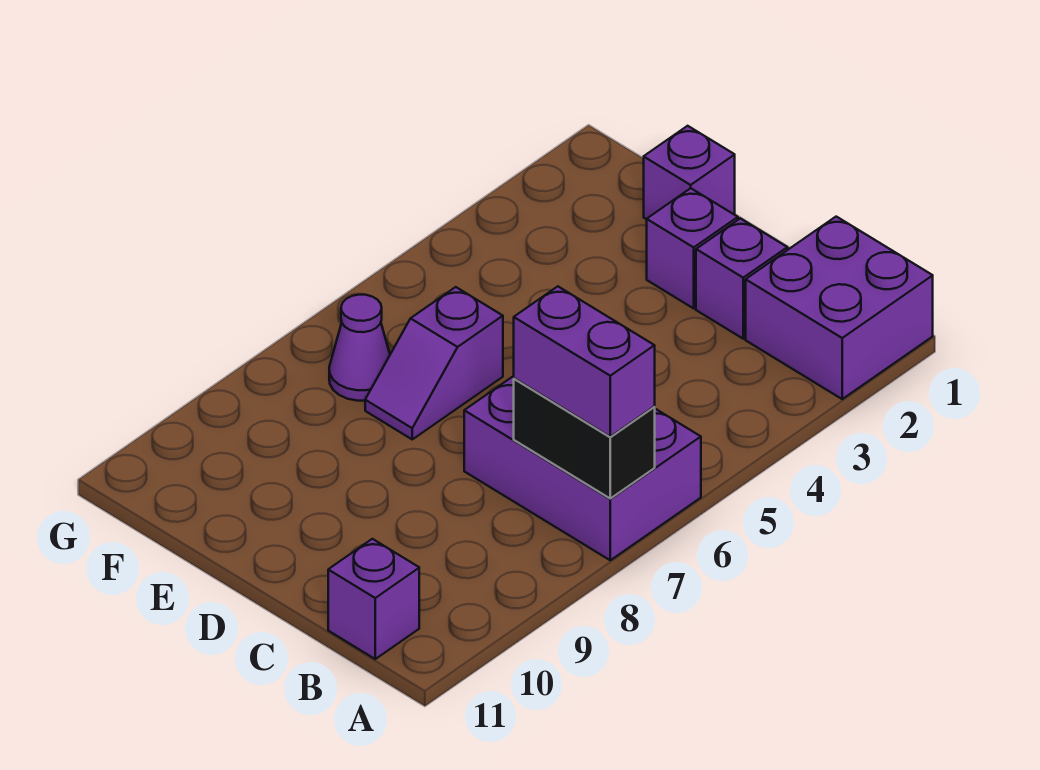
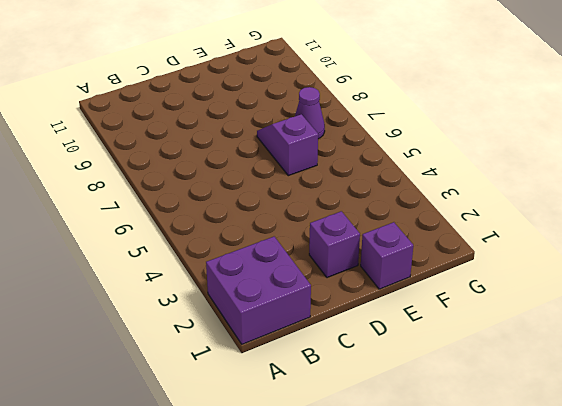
none -> purple brick A6:C7 level 1
none -> purple brick B11 level 1

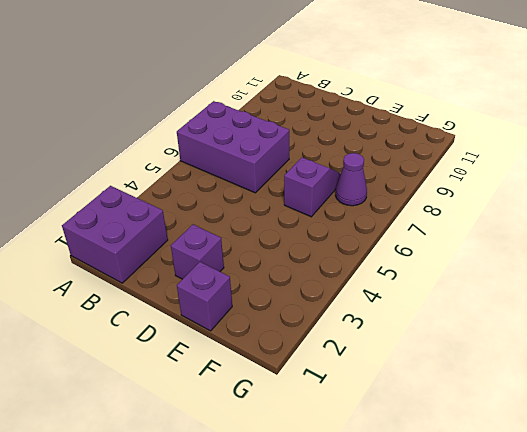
none -> purple brick B11 level 1
none -> purple brick C2 level 1

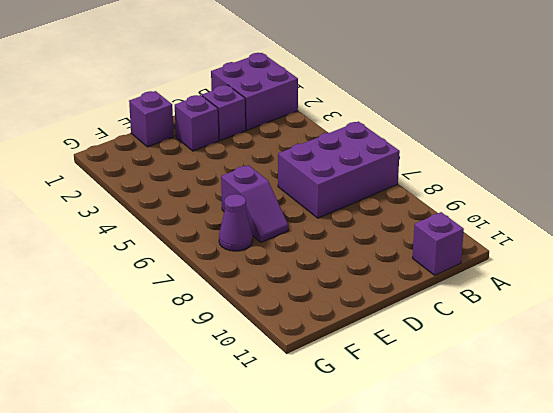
none -> black brick A7:B7 level 2
none -> purple brick A7:B7 level 3

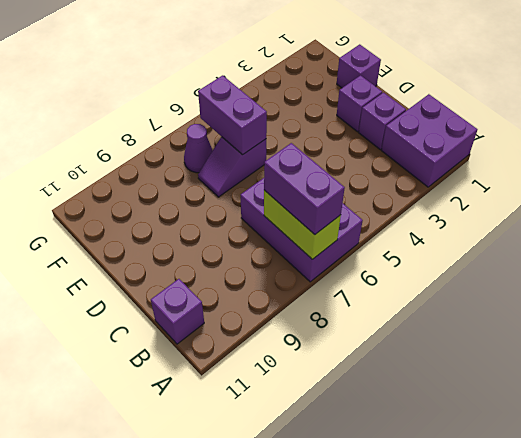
lime brick A7:B7 level 2 -> black brick A7:B7 level 2
purple brick E6:F6 level 2 -> none

